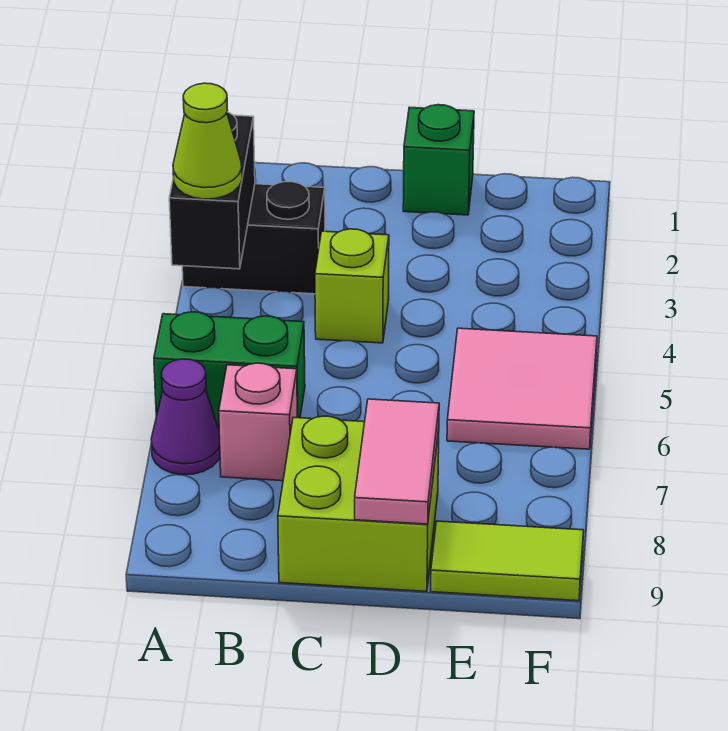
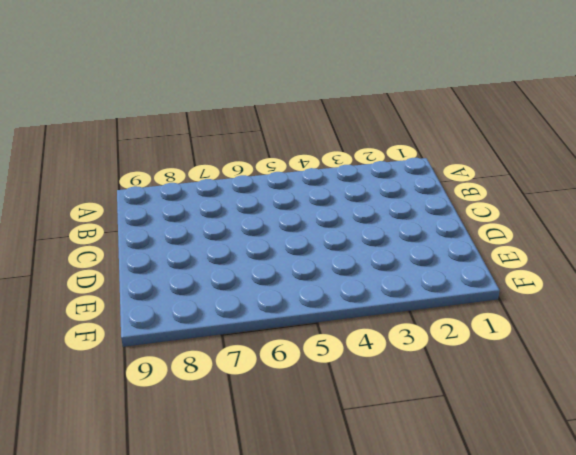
none -> black brick A3:B3 level 1
none -> green brick A6:B6 level 1
none -> purple cone A7 level 1

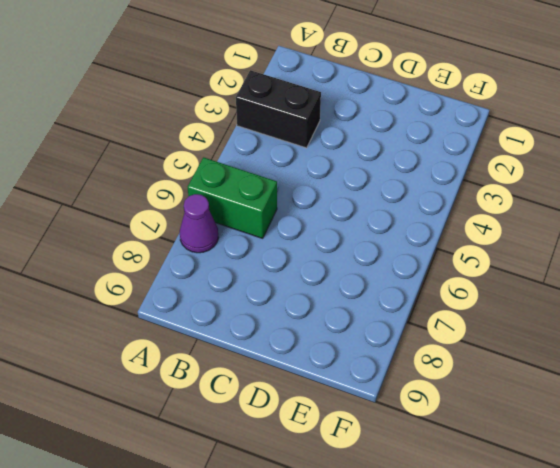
none -> pink brick B7 level 1
none -> lime brick C4 level 1
none -> lime brick C8:D9 level 1

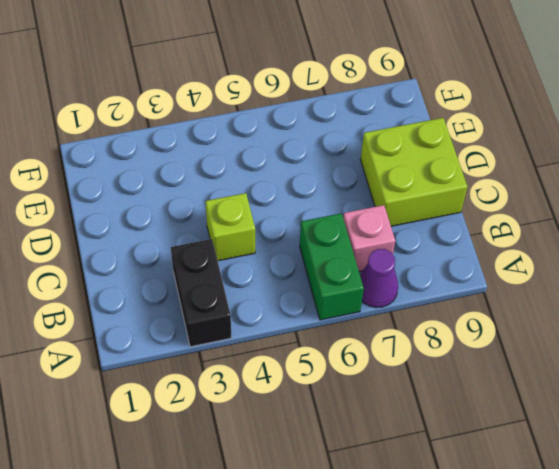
none -> green brick D1 level 1
none -> pink tile E5:F6 level 1
none -> lime tile E9:F9 level 1

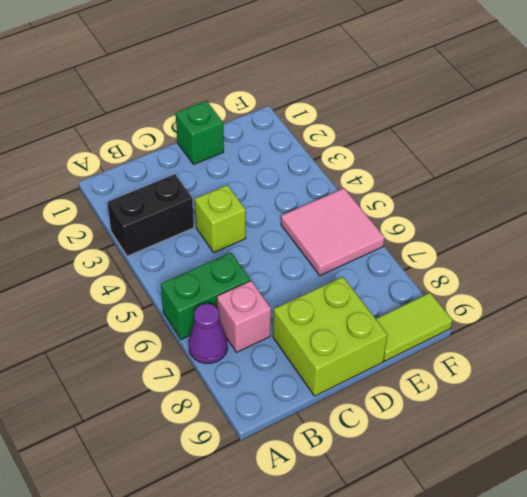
none -> black brick A3:A4 level 2
none -> pink tile D8:D9 level 2
none -> lime cone A4 level 3

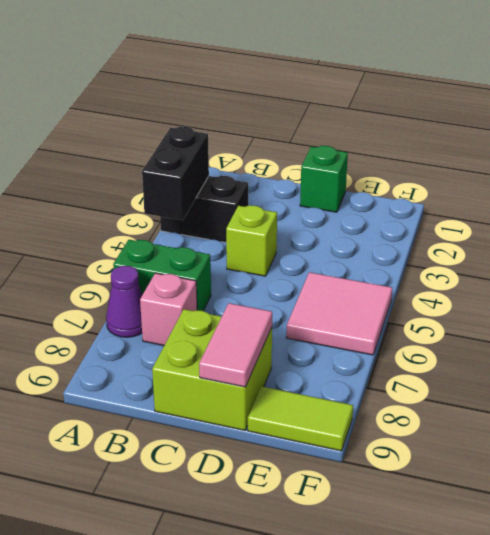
none -> lime cone A4 level 3

